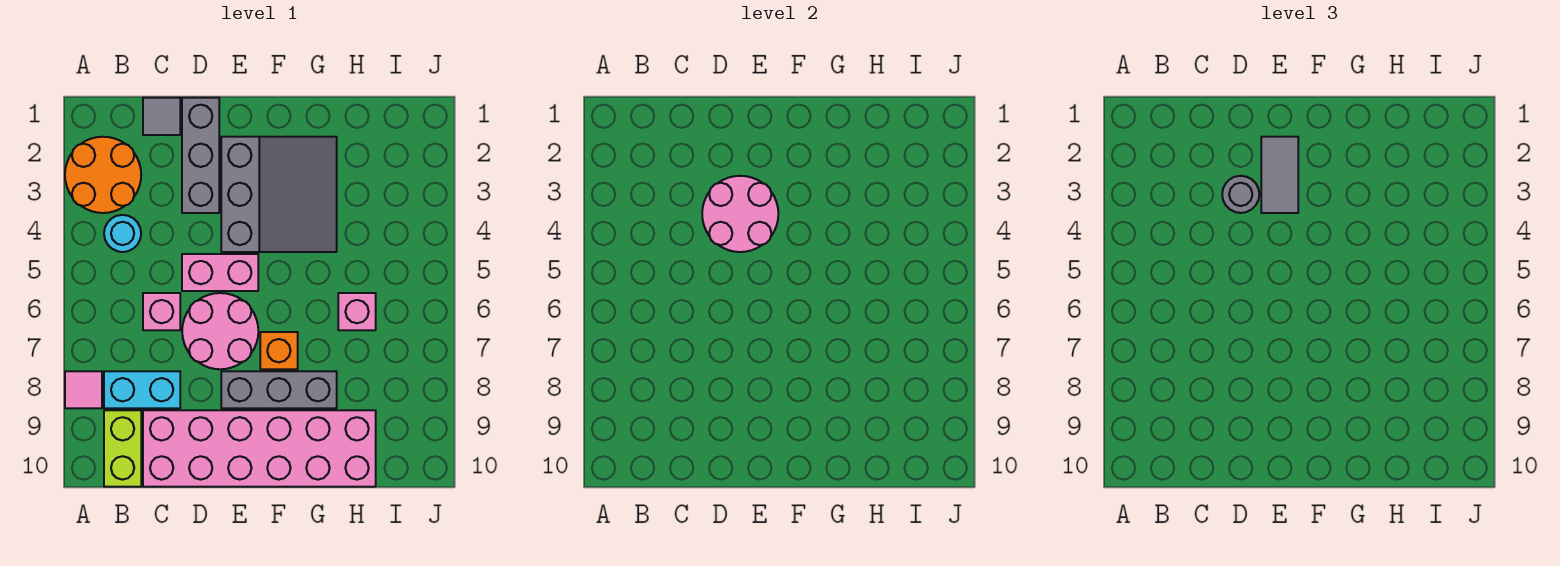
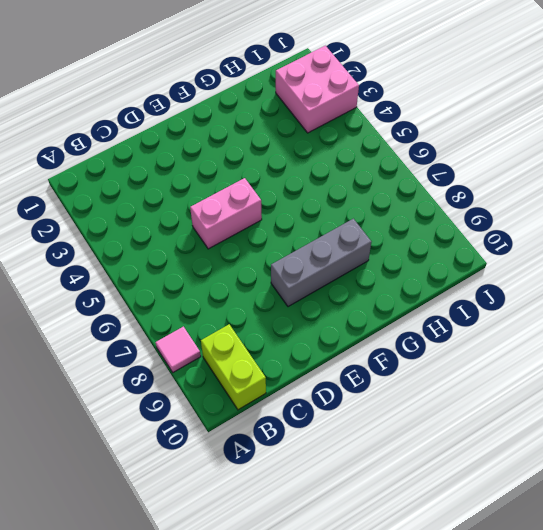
pink brick I2:J3 level 1 -> none
none -> orange round brick A2:B3 level 1
none -> cyan round brick B4 level 1
none -> cyan brick B8:C8 level 1

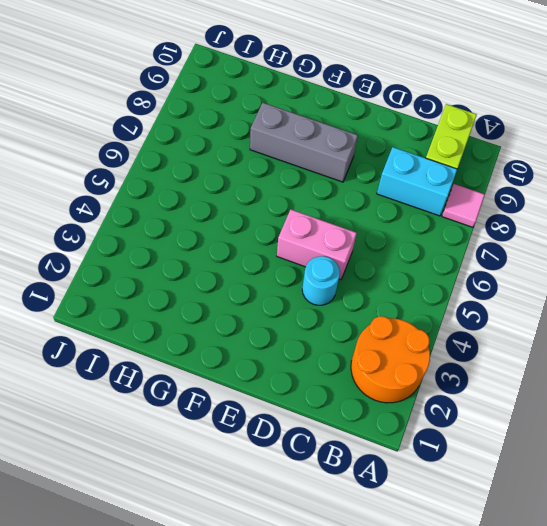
cyan round brick D4 level 1 -> cyan round brick B4 level 1
none -> grey tile C1 level 1
none -> pink brick C6 level 1
none -> pink brick C9:H10 level 1

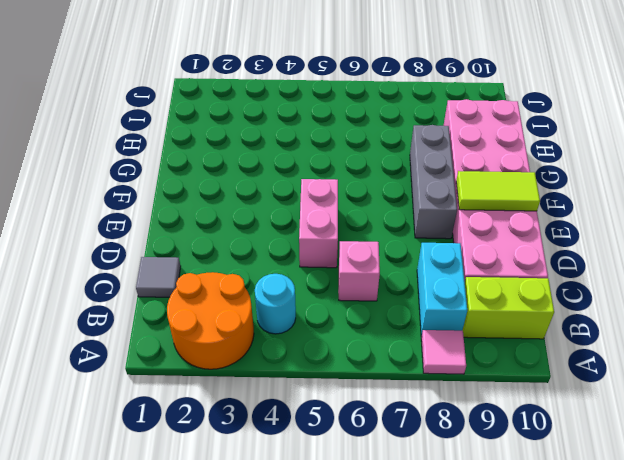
lime tile E9:E10 level 2 -> none
none -> grey brick D1:D3 level 1
none -> pink round brick D6:E7 level 1
none -> grey slope E2:G4 level 1 top E

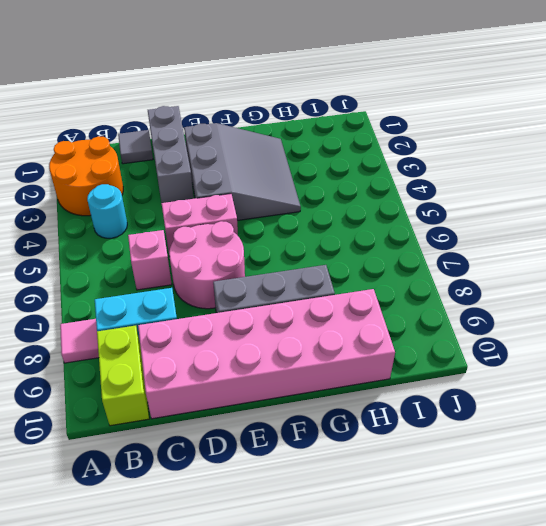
none -> orange brick F7 level 1
none -> pink brick H6 level 1
none -> pink round brick D3:E4 level 2

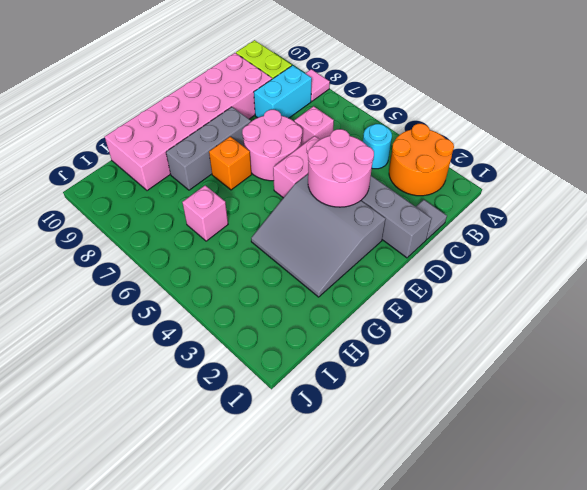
none -> grey round brick D3 level 3
none -> grey tile E2:E3 level 3

